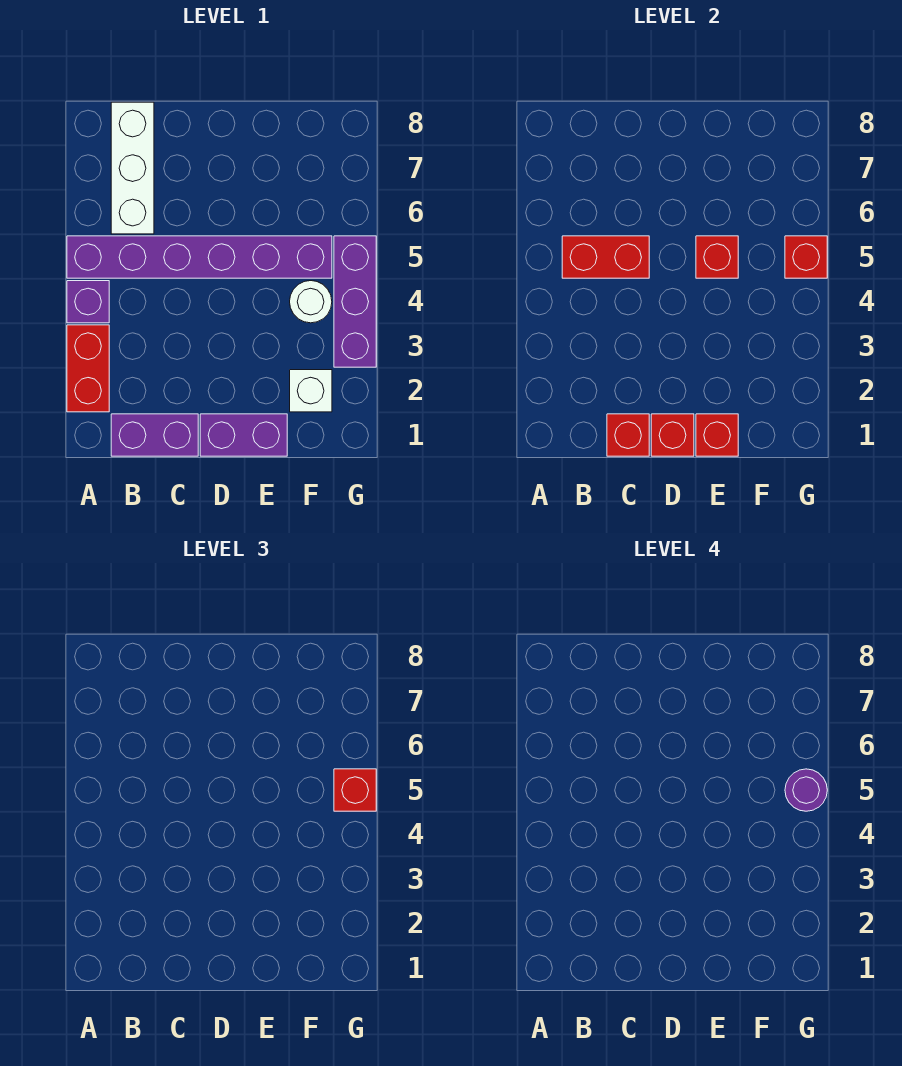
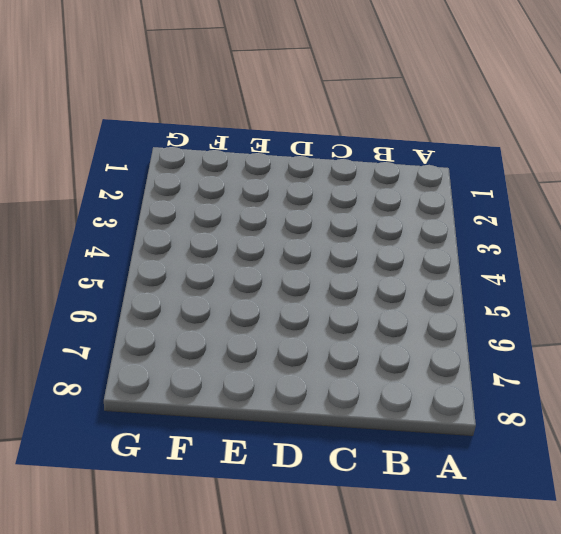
none -> red brick A2:A3 level 1
none -> purple brick A4 level 1
none -> purple brick A5:F5 level 1

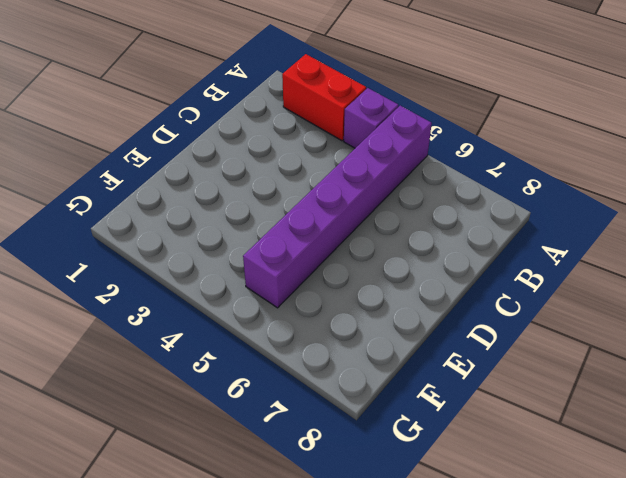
none -> purple brick B1:C1 level 1
none -> white brick B6:B8 level 1
none -> purple brick D1:E1 level 1

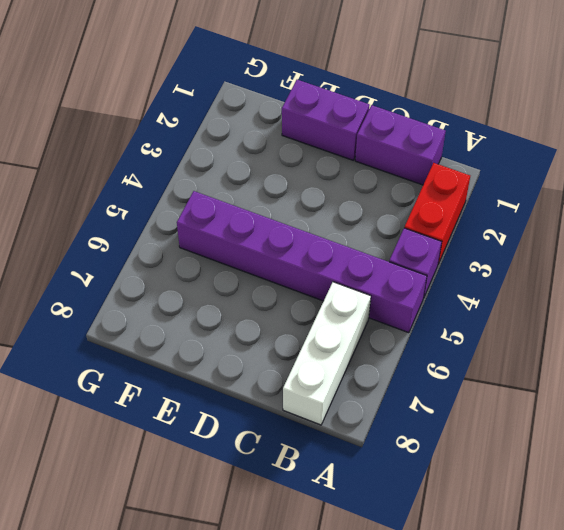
none -> white brick F2 level 1
none -> white round brick F4 level 1
none -> purple brick G3:G5 level 1

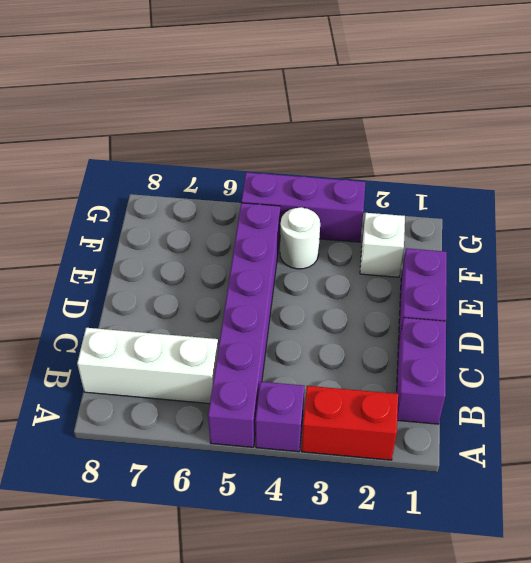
none -> red brick B5:C5 level 2
none -> red brick C1 level 2
none -> red brick D1 level 2

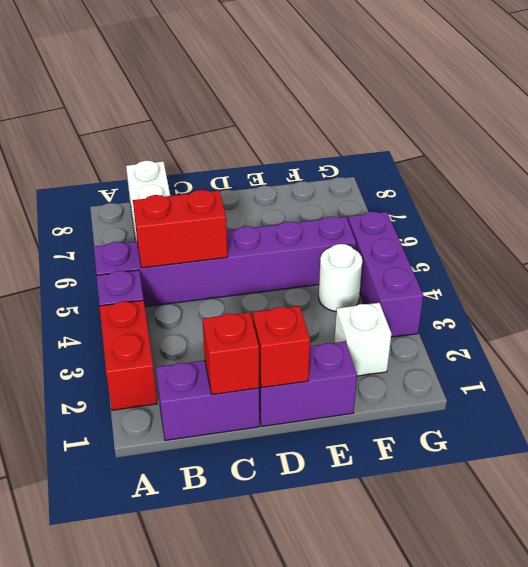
none -> red brick E1 level 2
none -> red brick E5 level 2
none -> red brick G5 level 2

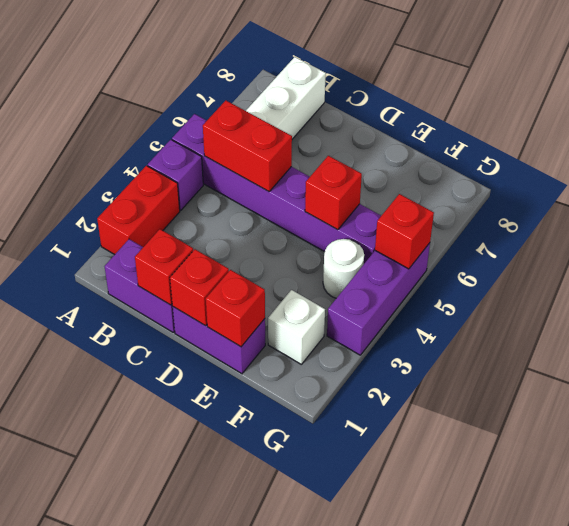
none -> red brick G5 level 3
none -> purple round brick G5 level 4

